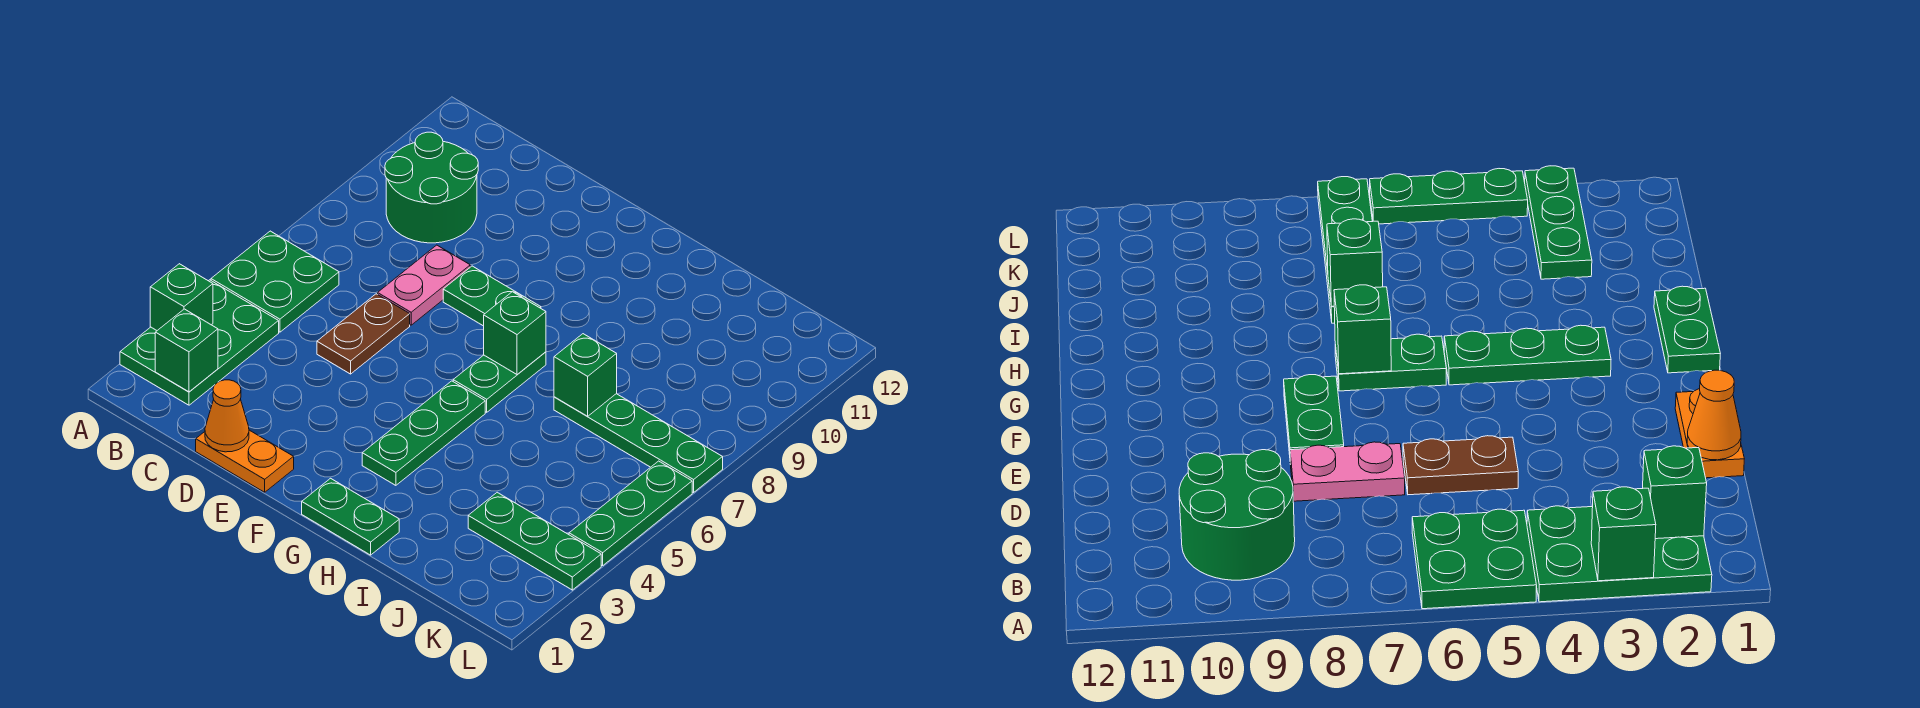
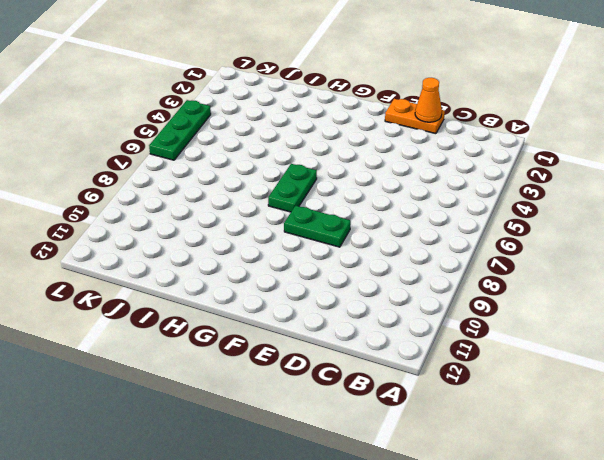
none -> green plate A2:B4 level 1
none -> green plate A5:B6 level 1
none -> green round brick B9:C10 level 1

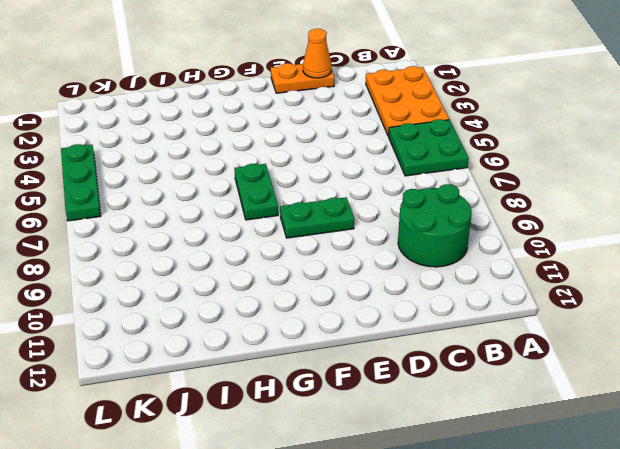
orange plate A2:B4 level 1 -> green plate A2:B4 level 1
none -> brown plate D5:D6 level 1
none -> pink plate D7:D8 level 1
none -> green plate G1:H1 level 1

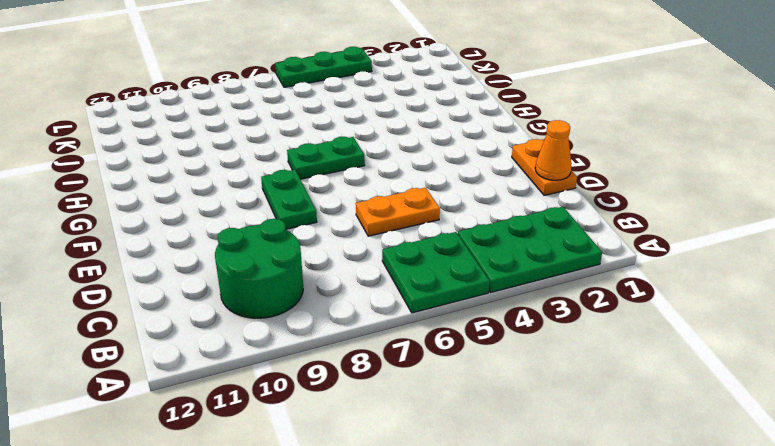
orange plate D5:D6 level 1 -> brown plate D5:D6 level 1
none -> pink plate D7:D8 level 1
none -> green plate G1:H1 level 1
none -> green plate G3:G5 level 1

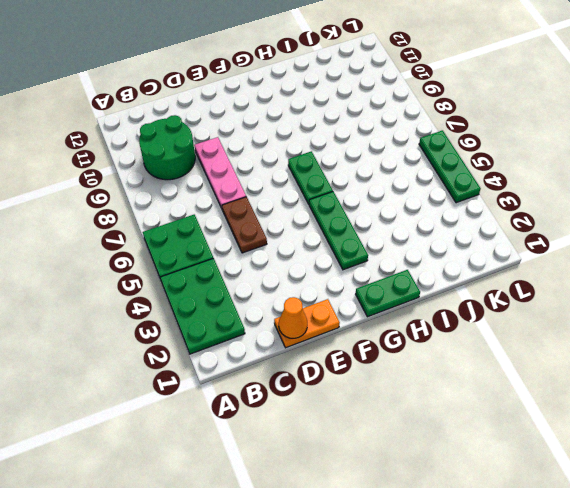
pink plate D7:D9 level 1 -> pink plate D7:D8 level 1
none -> green plate E8:F8 level 1
none -> green plate I7:L7 level 1
none -> green plate J3:L3 level 1

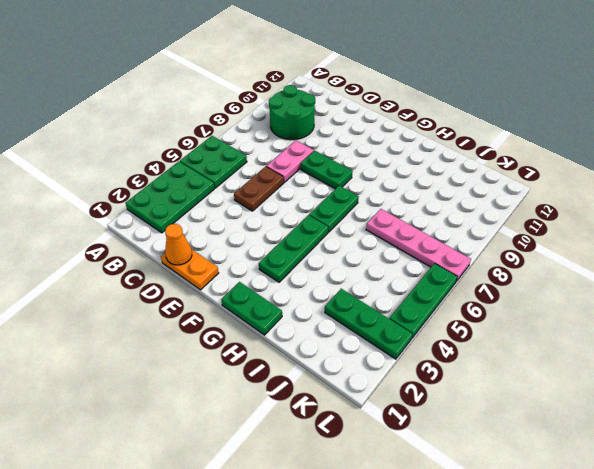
pink plate I7:L7 level 1 -> green plate I7:L7 level 1
none -> green brick A3 level 2
none -> green brick B2 level 2
none -> green brick G7 level 2

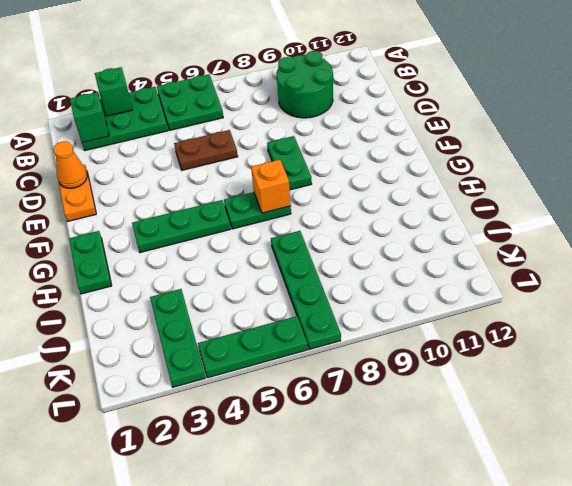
orange brick G7 level 2 -> green brick G7 level 2
none -> pink plate D7:D8 level 1
none -> green brick I7 level 2

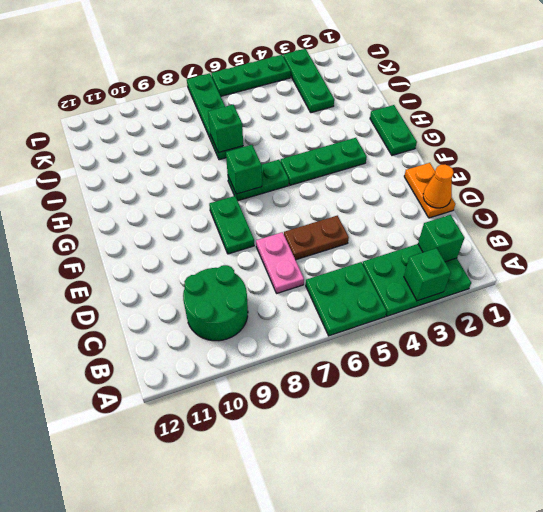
pink plate C7:D7 level 1 -> pink plate D7:D8 level 1

